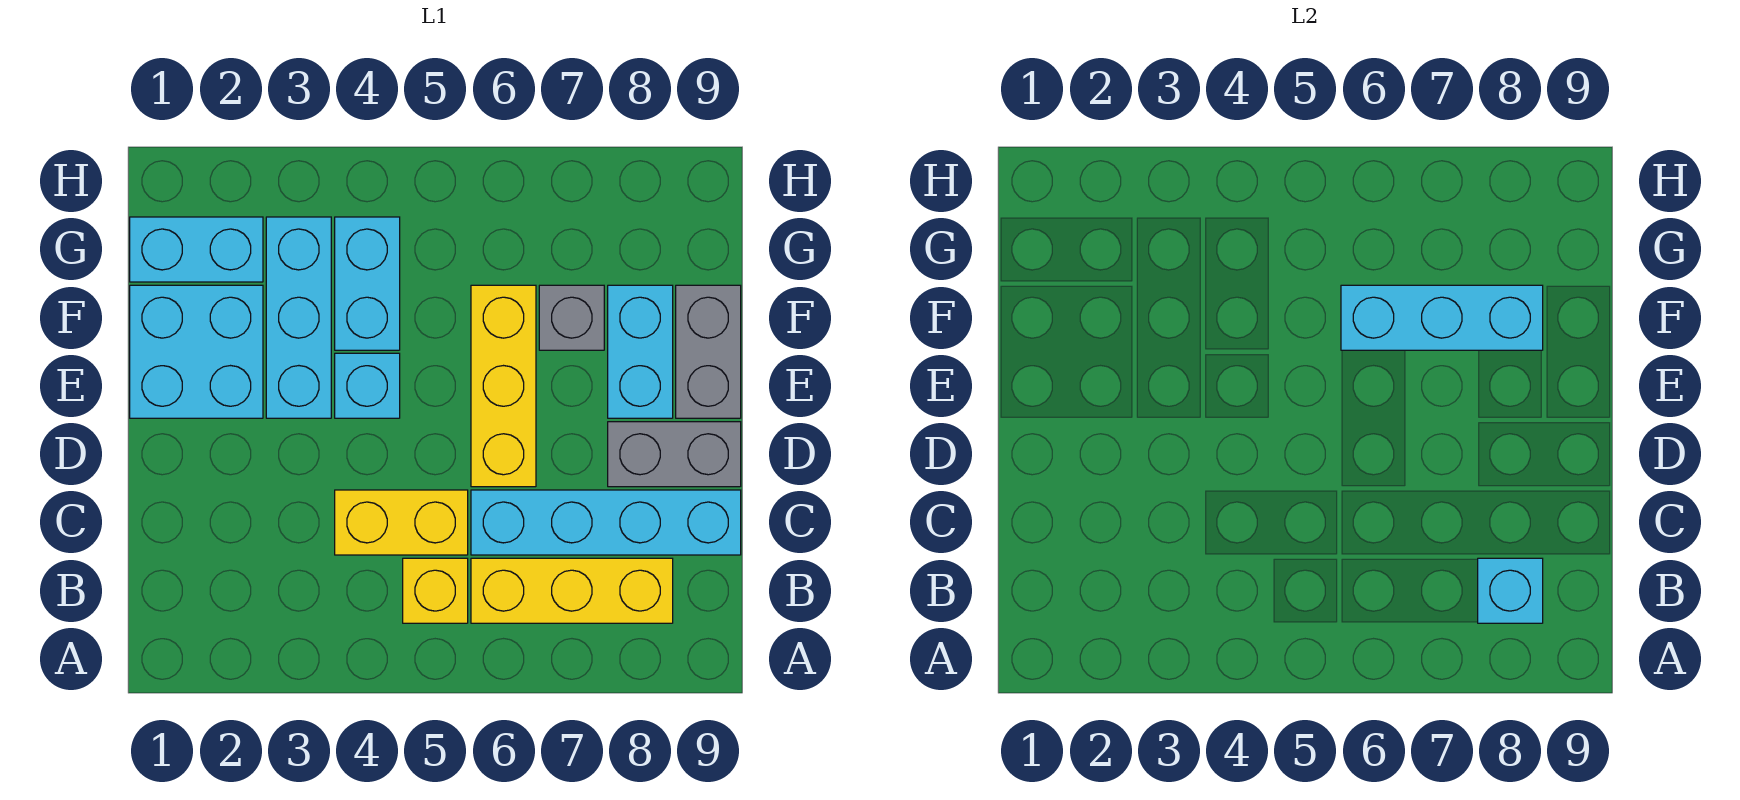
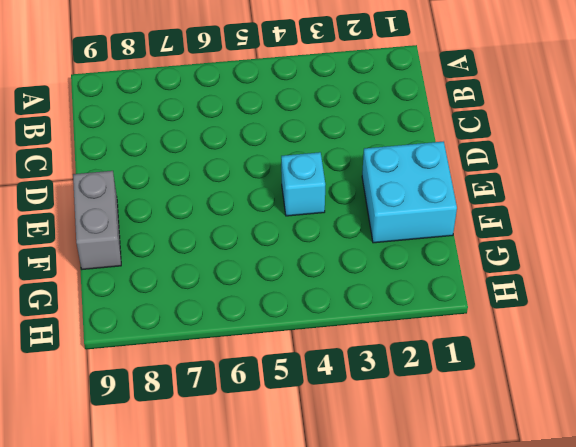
none -> yellow brick B5 level 1
none -> yellow brick B6:B8 level 1
none -> yellow brick C4:C5 level 1

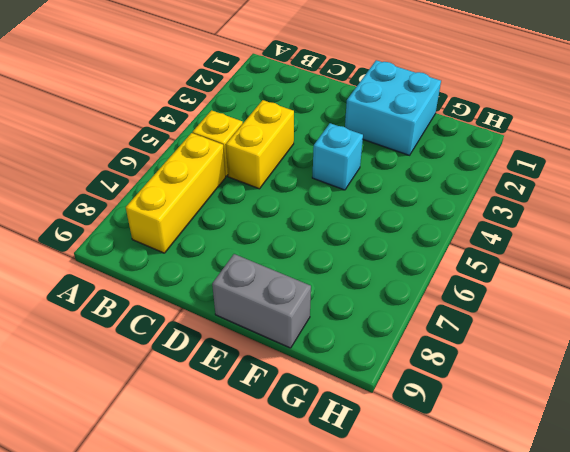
none -> cyan brick C6:C9 level 1
none -> yellow brick D6:F6 level 1
none -> grey brick D8:D9 level 1

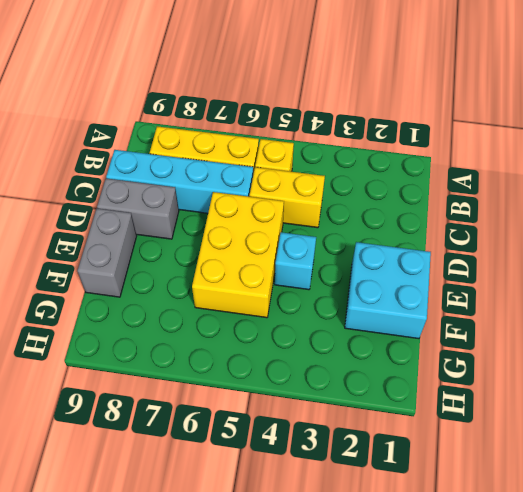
yellow brick D5:F6 level 1 -> yellow brick D6:F6 level 1
none -> cyan brick E3:G3 level 1
none -> cyan brick E8:F8 level 1
none -> cyan brick F4:G4 level 1

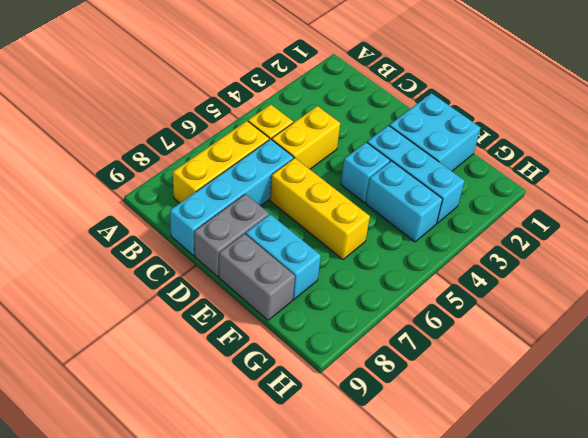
none -> grey brick F7 level 1
none -> cyan brick G1:G2 level 1
none -> cyan brick B8 level 2

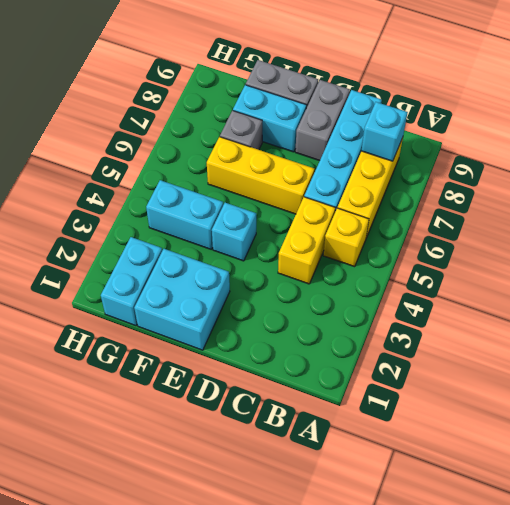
none -> cyan brick E3:G3 level 1
none -> cyan brick F6:F8 level 2

